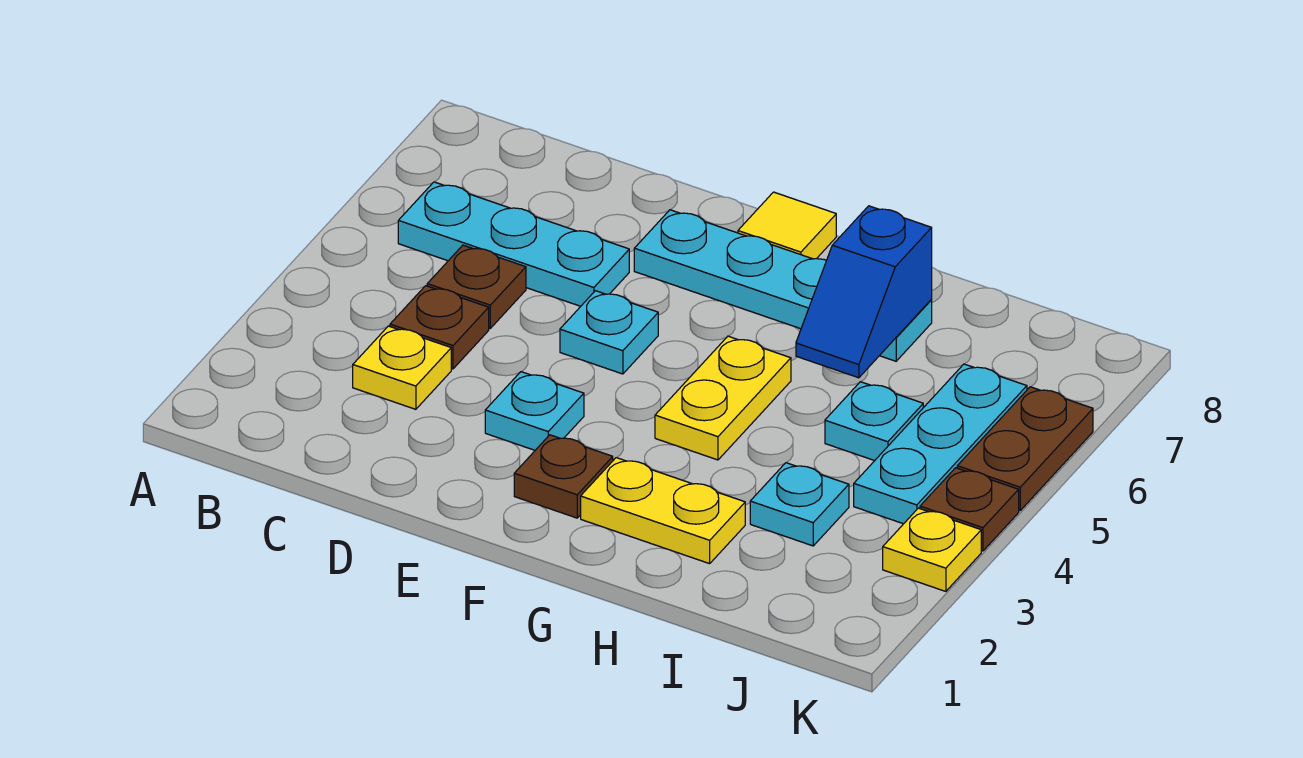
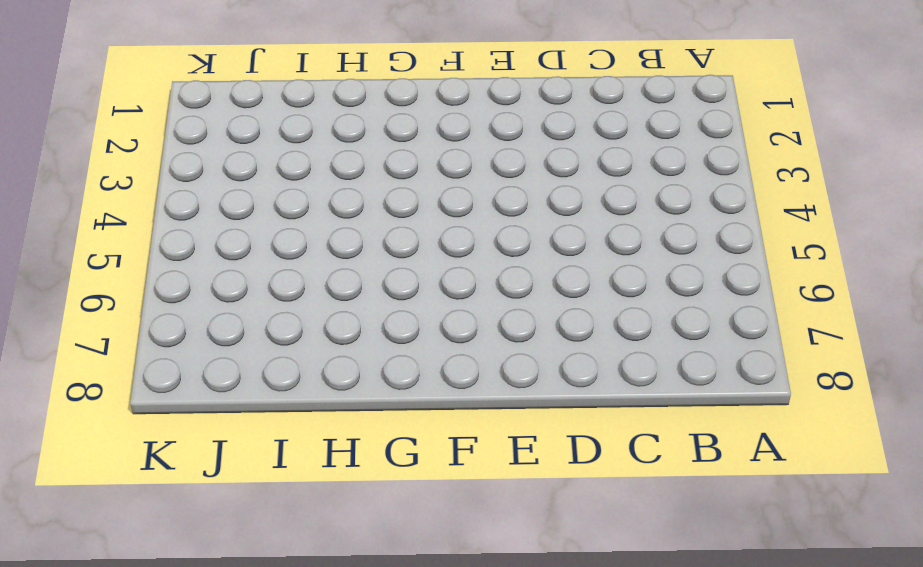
none -> cyan plate B6:D6 level 1
none -> yellow plate C3 level 1
none -> brown plate C4 level 1

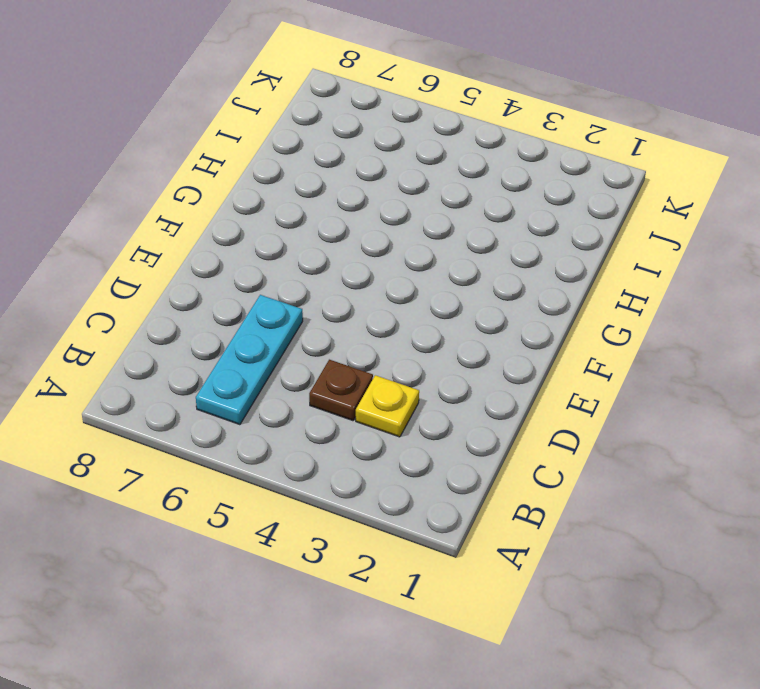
none -> brown plate C5 level 1
none -> cyan plate E3 level 1
none -> cyan plate E5 level 1

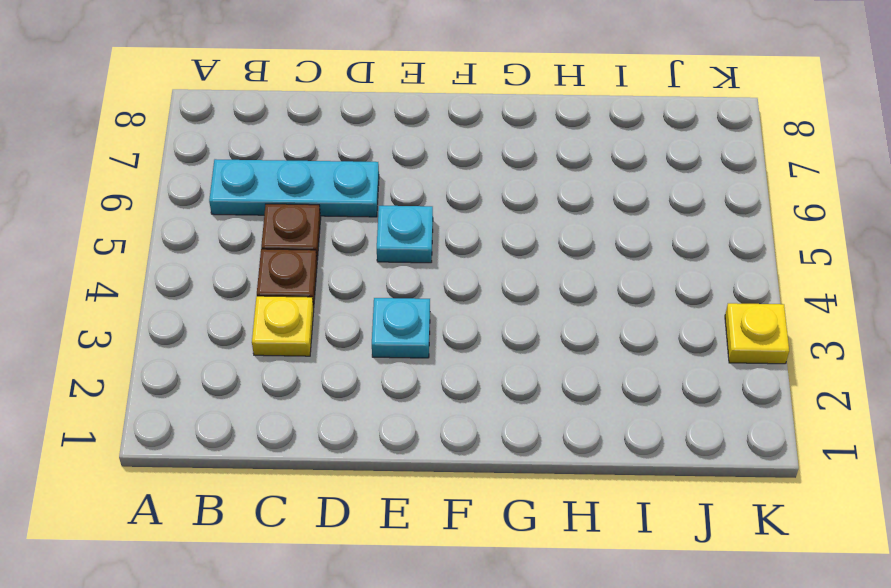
none -> cyan plate E7:H7 level 1
none -> brown plate F2 level 1
none -> yellow tile F8 level 1

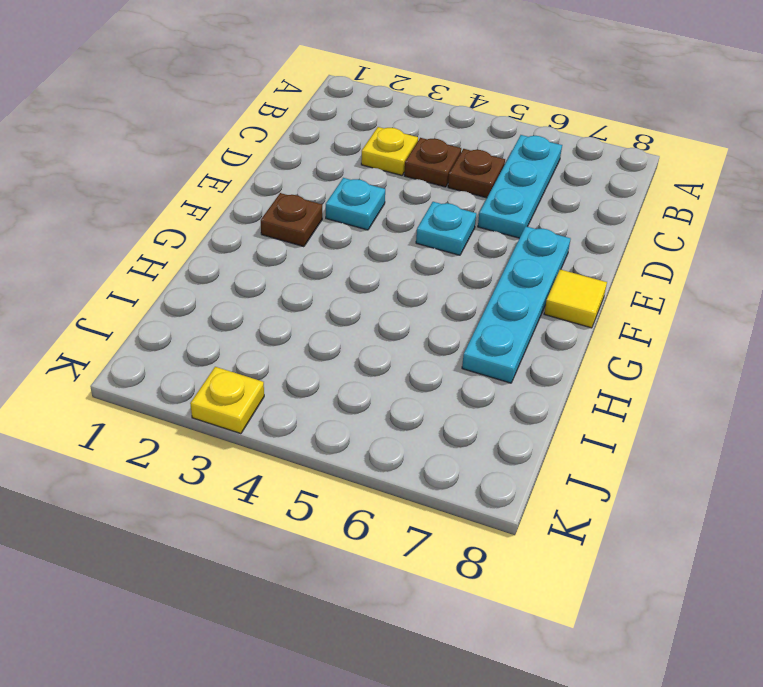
none -> yellow plate G2:H2 level 1
none -> yellow plate G4:G5 level 1
none -> cyan plate I3 level 1

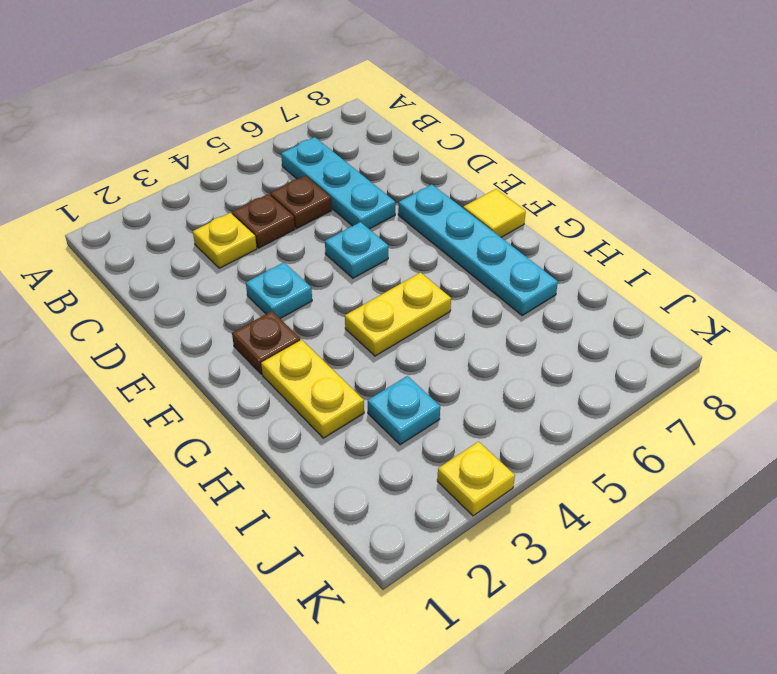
none -> cyan plate I5 level 1
none -> cyan plate J4:J6 level 1
none -> brown plate K4 level 1

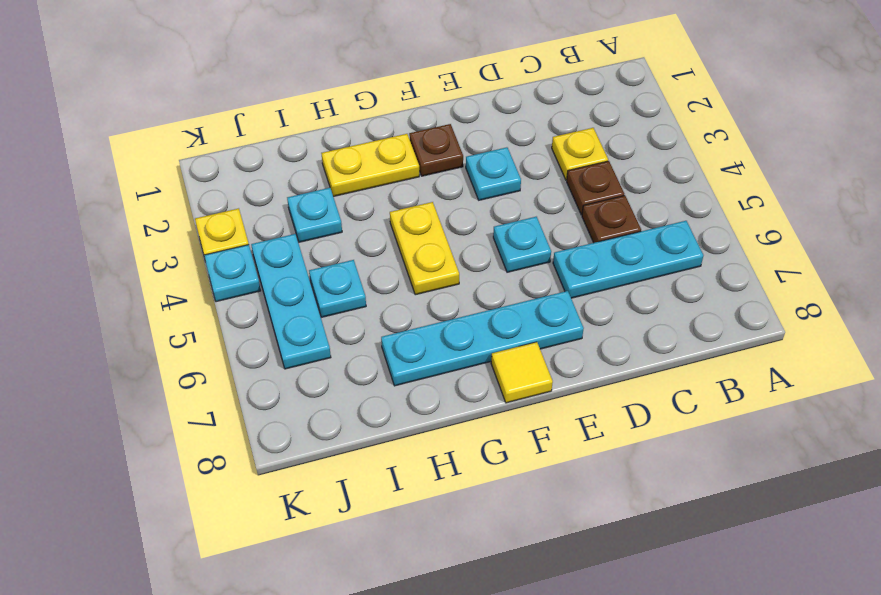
cyan plate K4 level 1 -> brown plate K4 level 1
none -> brown plate K5:K6 level 1
none -> blue slope H6:H7 level 2 top 7

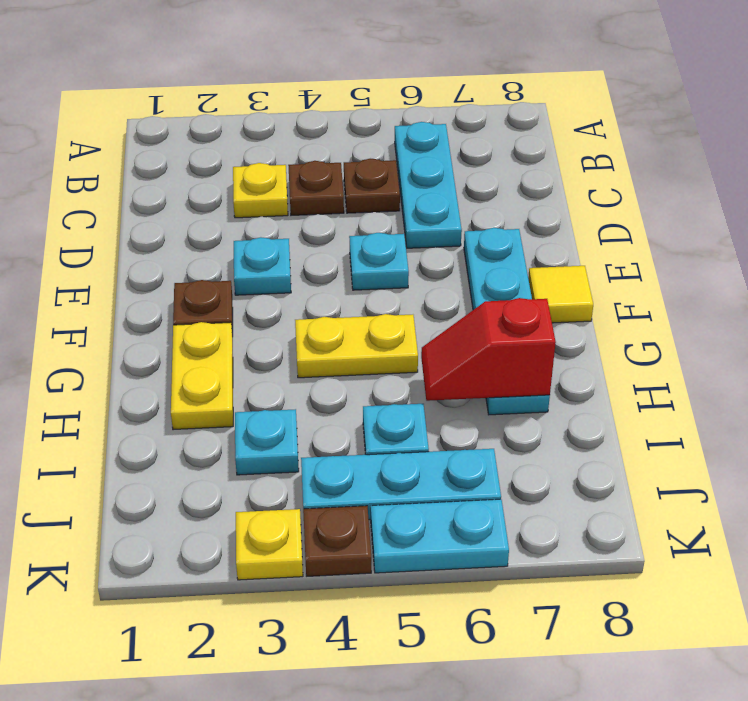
red slope H6:H7 level 2 top 7 -> blue slope H6:H7 level 2 top 7
cyan plate K5:K6 level 1 -> brown plate K5:K6 level 1

